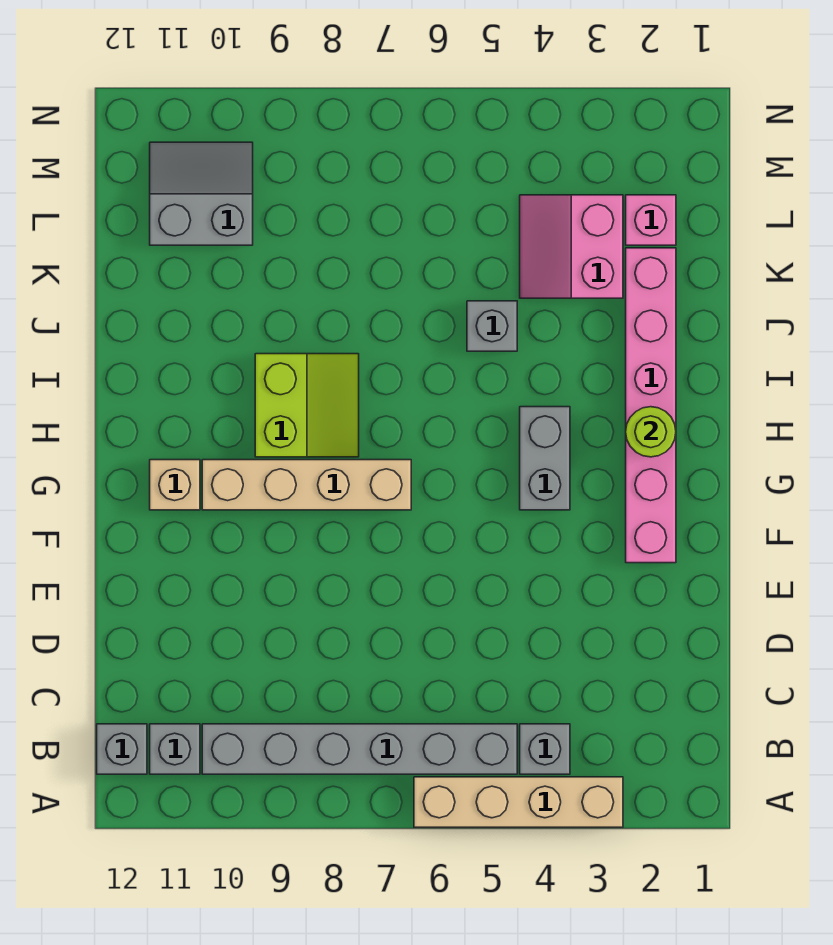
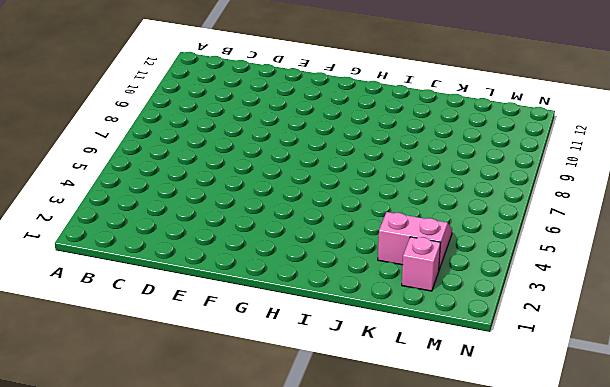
none -> tan brick A3:A6 level 1
none -> grey brick B4 level 1
none -> grey brick B5:B10 level 1

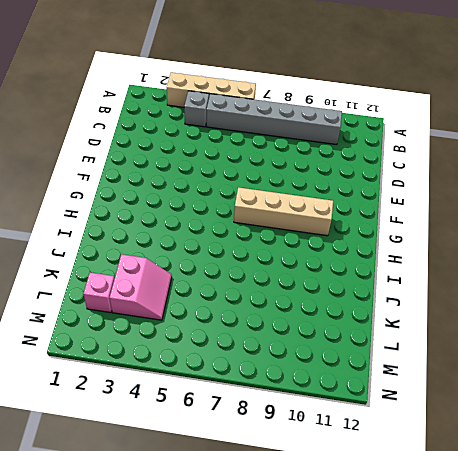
none -> grey brick B11 level 1
none -> grey brick B12 level 1
none -> pink brick F2:K2 level 1

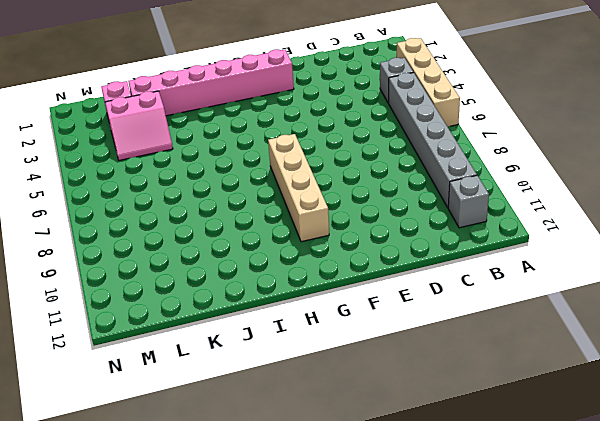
none -> grey brick B12 level 1
none -> grey brick G4:H4 level 1
none -> tan brick G11 level 1

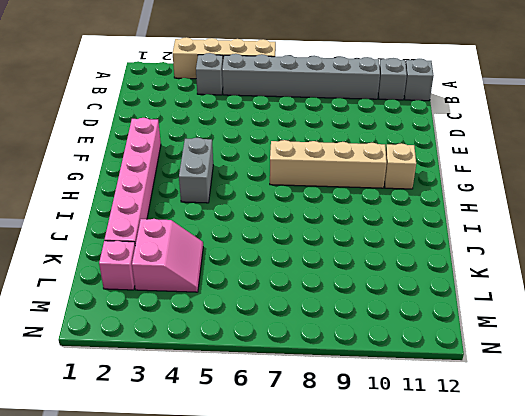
none -> lime slope H8:I9 level 1 top 9
none -> grey brick J5 level 1
none -> grey slope L10:M11 level 1 top L

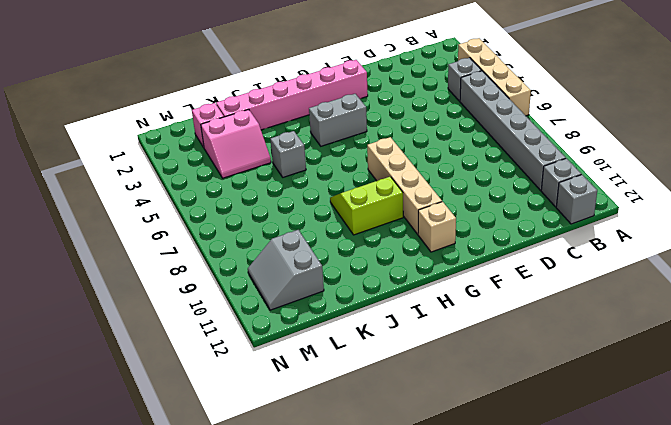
none -> lime round brick H2 level 2

